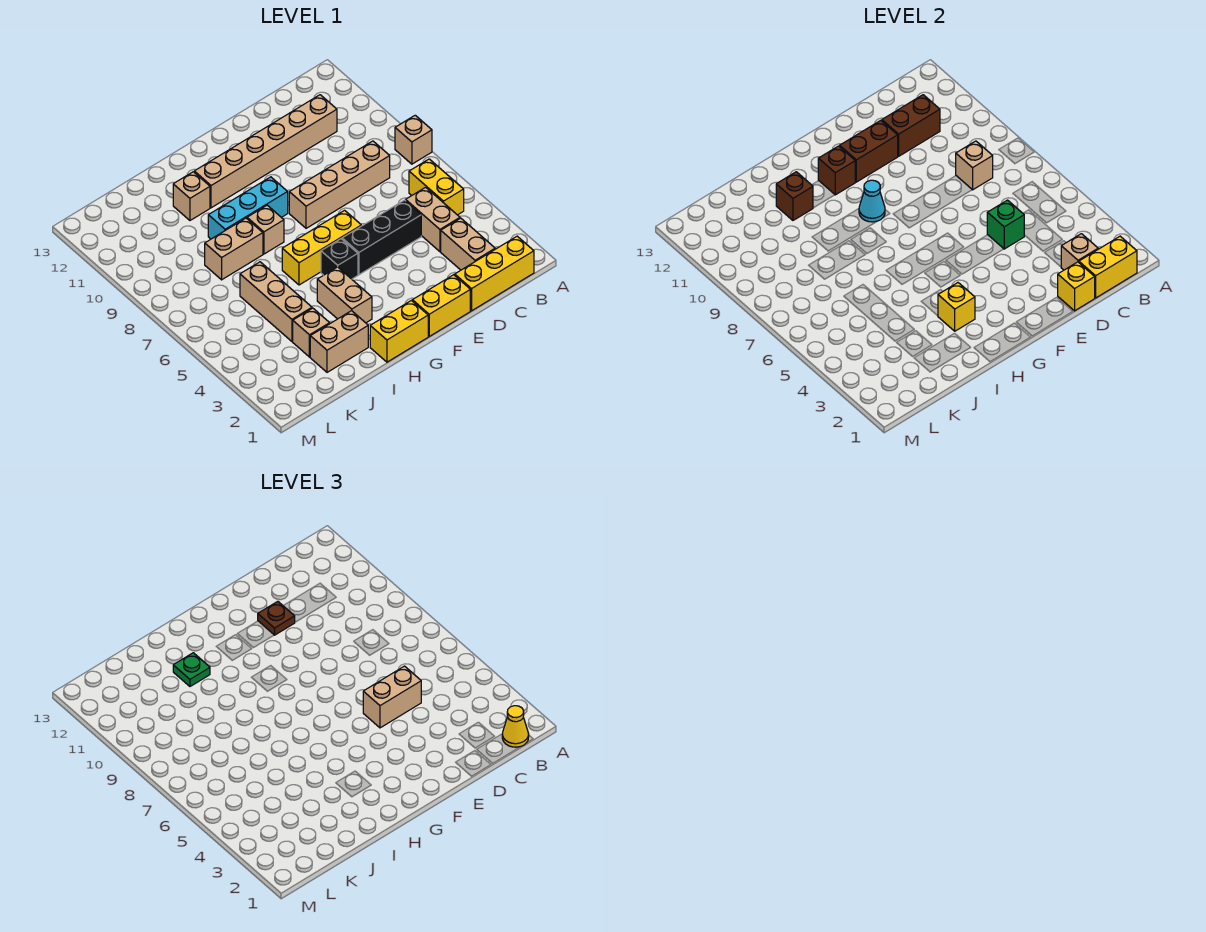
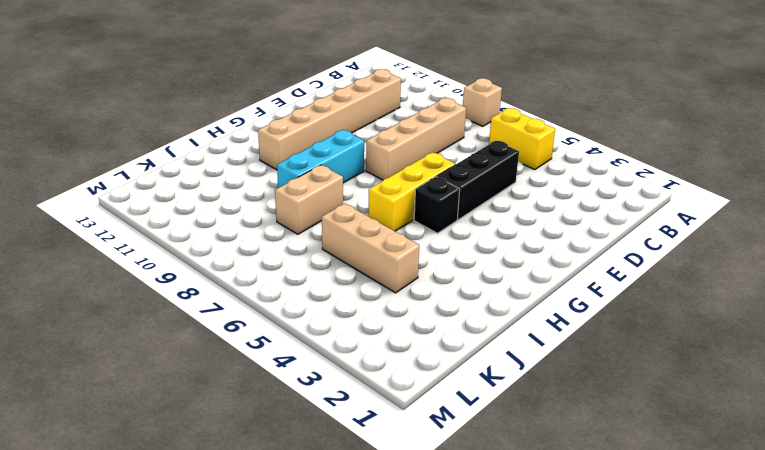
none -> yellow brick B1:D1 level 1
none -> tan brick C2:C3 level 1
none -> tan brick C4:C5 level 1
none -> yellow brick E1:F1 level 1

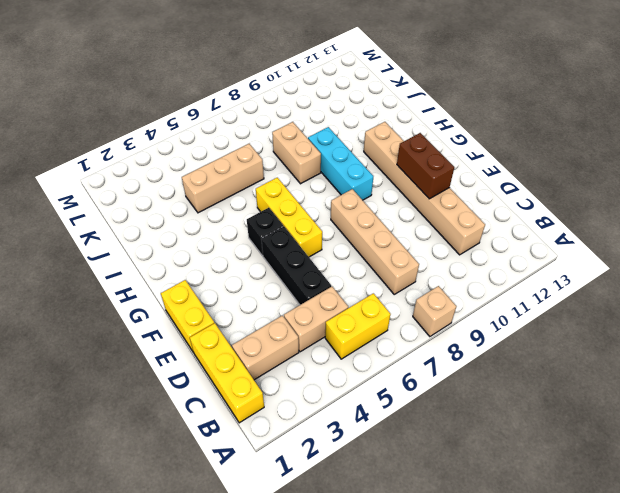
none -> yellow brick G1:H1 level 1
none -> tan brick H3:H4 level 1
none -> tan brick H8 level 1
none -> tan brick I2:J2 level 1

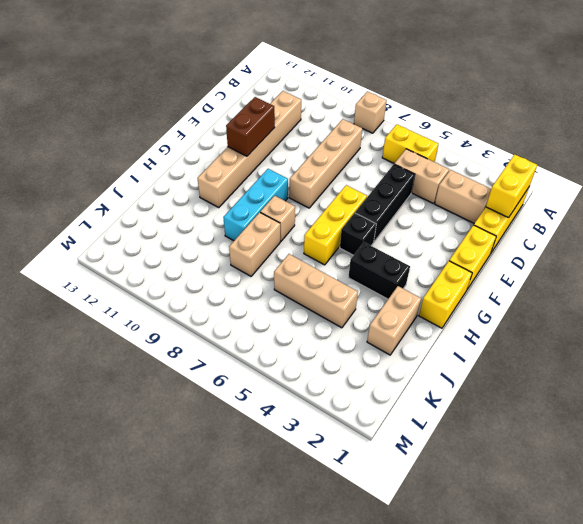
black brick H3:H4 level 1 -> tan brick H3:H4 level 1
none -> tan brick I11 level 1
none -> tan brick J3 level 1
none -> tan brick C2 level 2
none -> tan brick C8 level 2

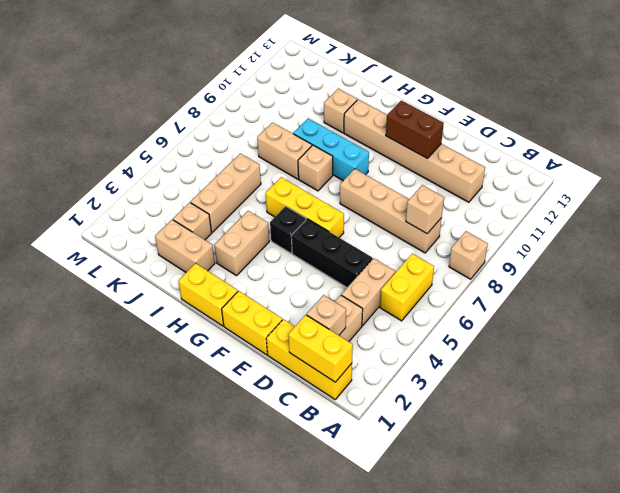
none -> brown brick C11:D11 level 2
none -> yellow brick D1 level 2
none -> green brick D5 level 2
none -> cyan cone G9 level 2

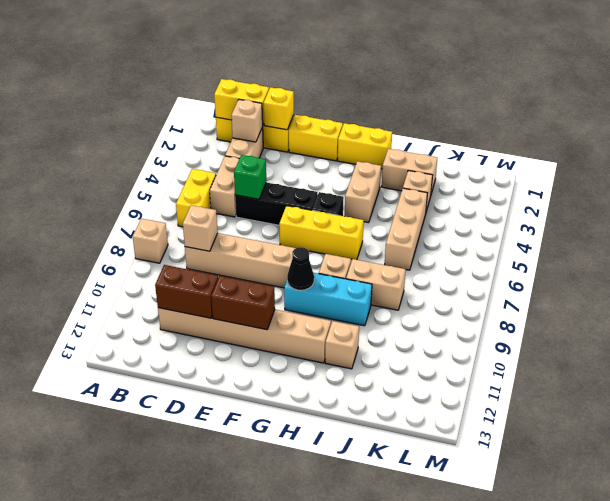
black cone G9 level 2 -> cyan cone G9 level 2
none -> brown brick G11 level 2
none -> yellow brick H3 level 2
none -> brown brick I11 level 2
none -> yellow cone B1 level 3

